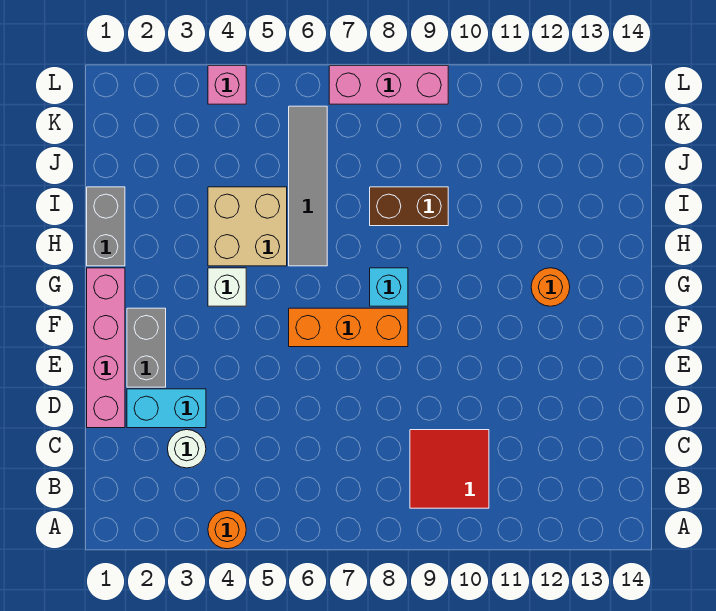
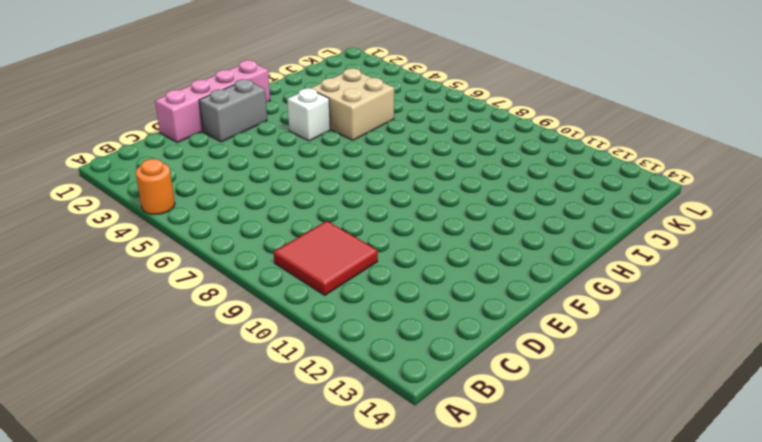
none -> white round brick C3 level 1
none -> cyan brick D2:D3 level 1
none -> orange brick F6:F8 level 1

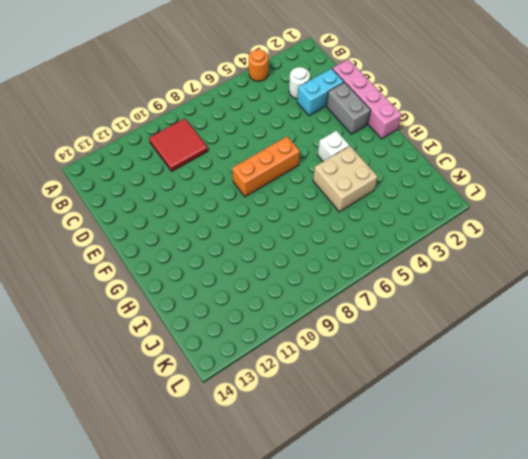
none -> cyan brick G8 level 1
none -> orange round brick G12 level 1
none -> grey brick H1:I1 level 1

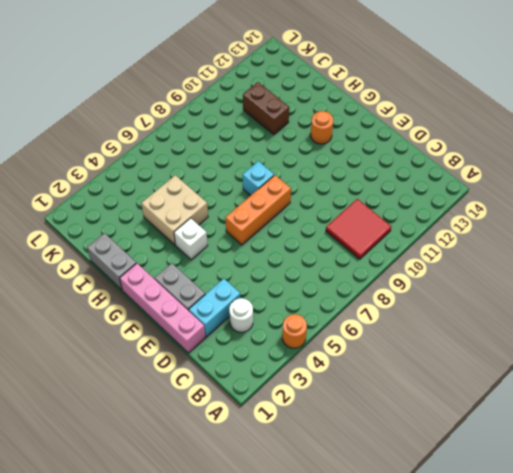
brown brick I11:J11 level 1 -> brown brick I8:I9 level 1
none -> grey tile H6:K6 level 1
none -> pink brick L4 level 1
none -> pink brick L7:L9 level 1

